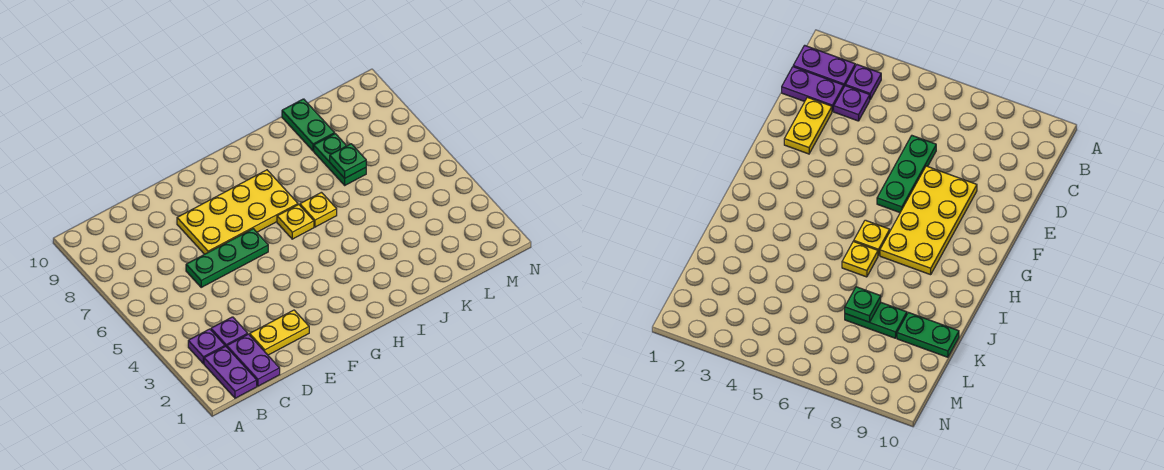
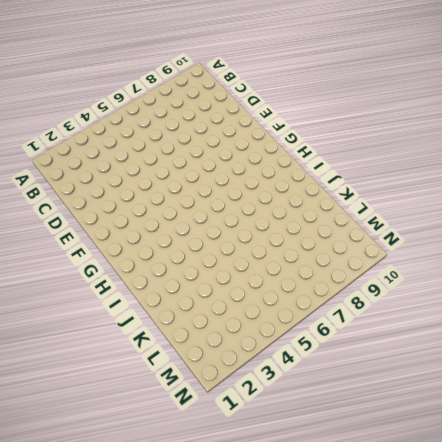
none -> purple plate B1:B2 level 1
none -> purple plate B3 level 1
none -> purple plate C1:C2 level 1

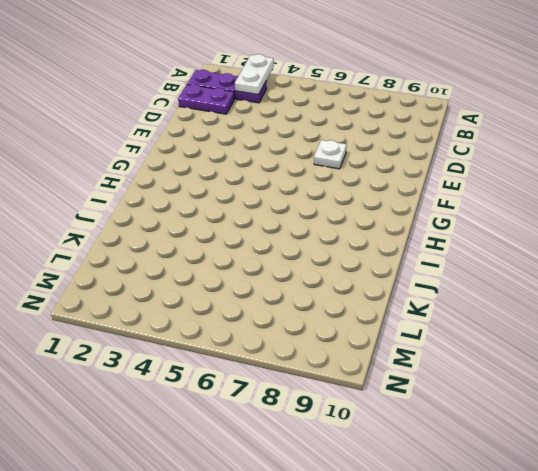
white plate A3:B3 level 2 -> none
white plate E7 level 1 -> yellow plate E7:H8 level 1
none -> purple plate C3 level 1
none -> yellow plate D2:E2 level 1
none -> green plate D6:F6 level 1

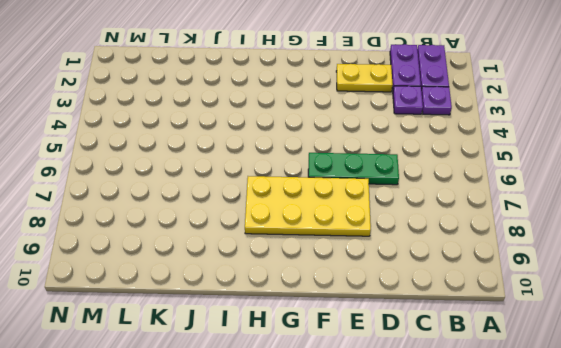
none -> yellow plate H6 level 1
none -> yellow plate I6 level 1
none -> green plate K7:K8 level 1

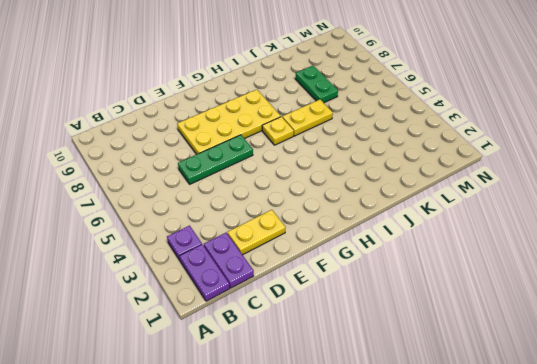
yellow plate I6:J6 level 1 -> yellow plate I6 level 1
none -> purple plate C3 level 1
none -> green plate K9:K10 level 1
none -> green plate K7 level 2

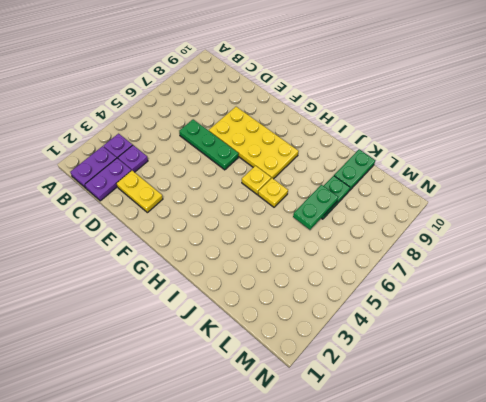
green plate K6:K7 level 2 -> green plate K7 level 2

